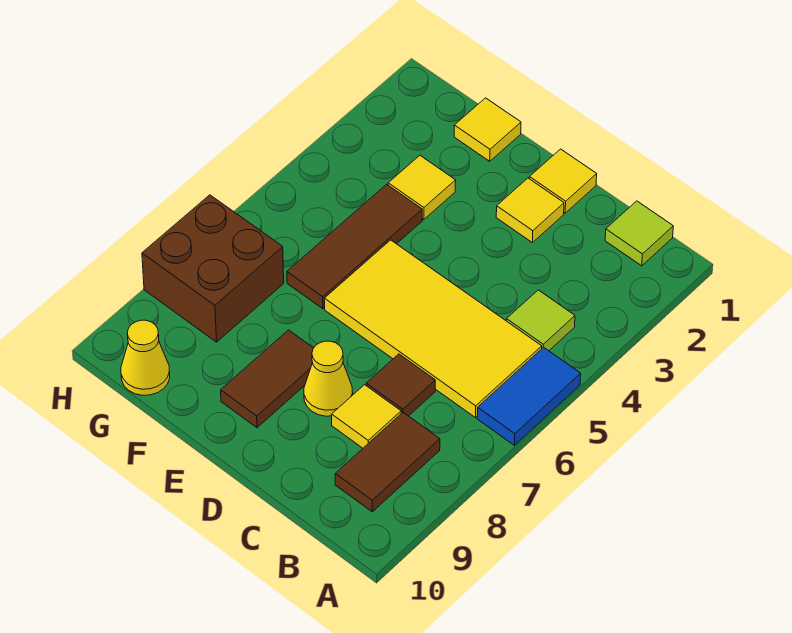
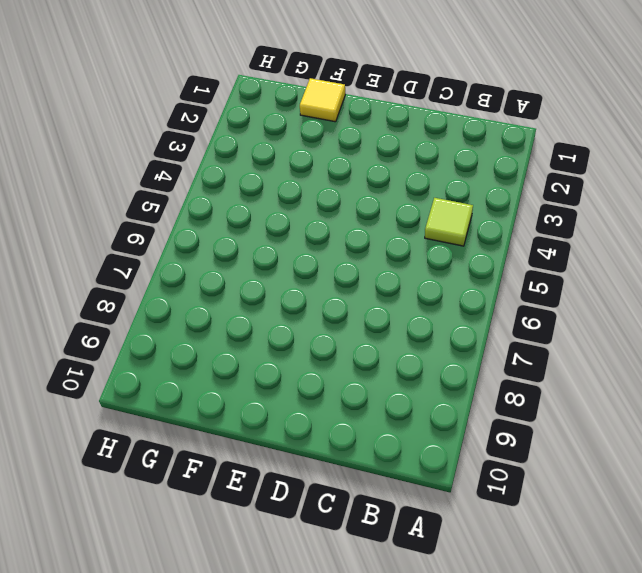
none -> blue tile A5:A6 level 1
none -> lime tile B1 level 1
none -> yellow tile B5:E6 level 1

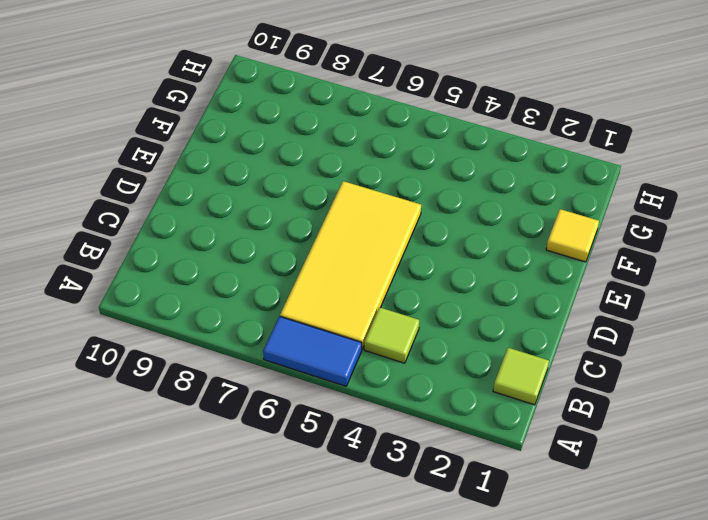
none -> brown tile B8:B9 level 1
none -> brown tile C7 level 1
none -> yellow tile C8 level 1

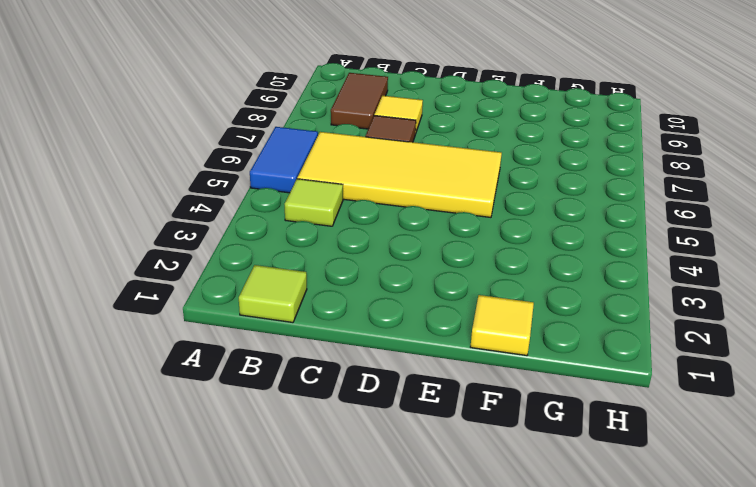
none -> yellow tile D1 level 1
none -> yellow tile D2 level 1
none -> yellow cone D8 level 1

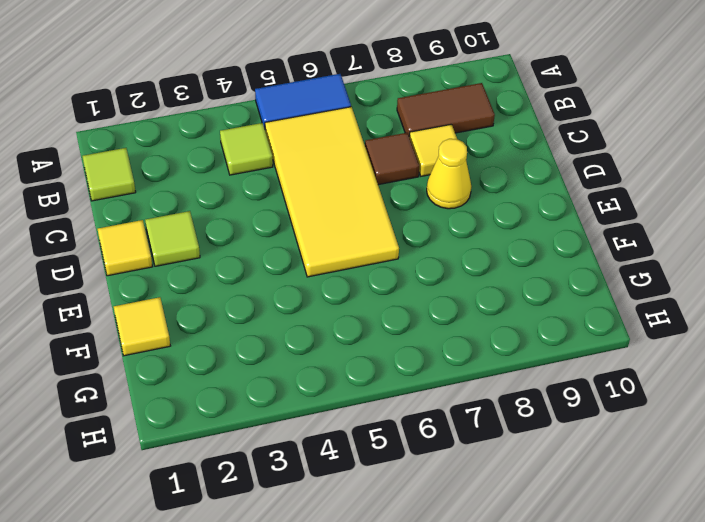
lime tile D2 level 1 -> yellow tile D2 level 1
none -> brown tile E8:E9 level 1
none -> yellow tile F3 level 1
none -> brown tile F4:F6 level 1

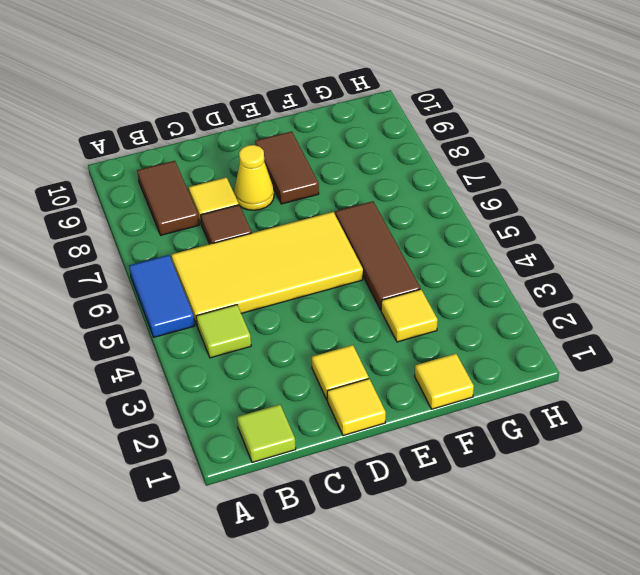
none -> brown brick G7:H8 level 1
none -> yellow cone G10 level 1

